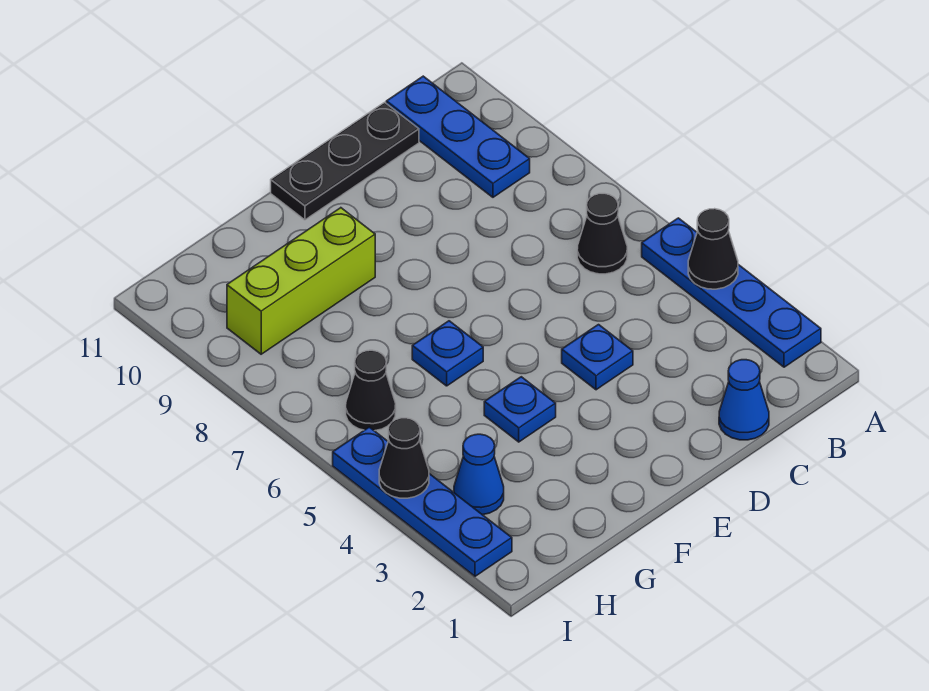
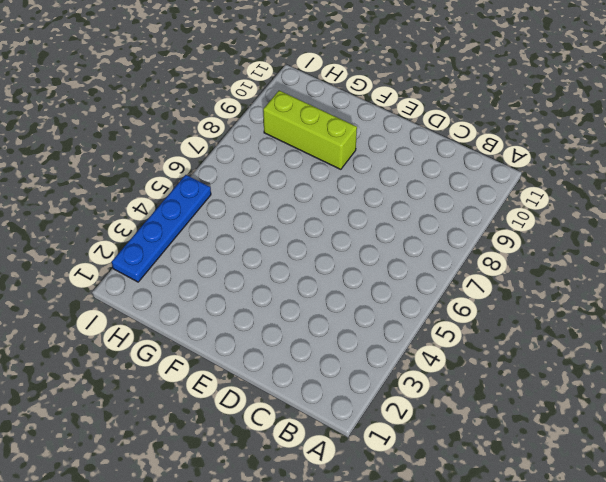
none -> blue plate A2:A5 level 1
none -> black cone B6 level 1
none -> blue plate B9:B11 level 1

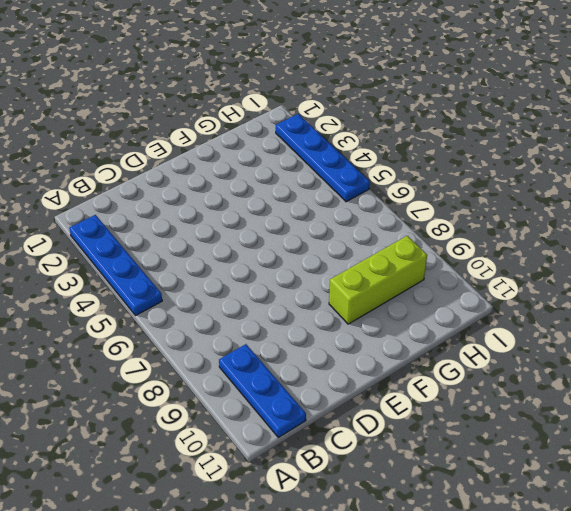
none -> black cone B6 level 1
none -> blue cone C1 level 1
none -> black plate C11:E11 level 1

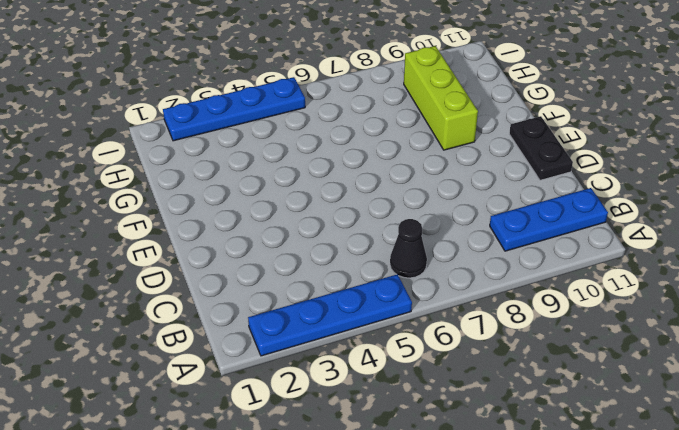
black plate D11:E11 level 1 -> black plate C11:E11 level 1
none -> blue cone C1 level 1
none -> blue plate D4 level 1
none -> blue plate F4 level 1

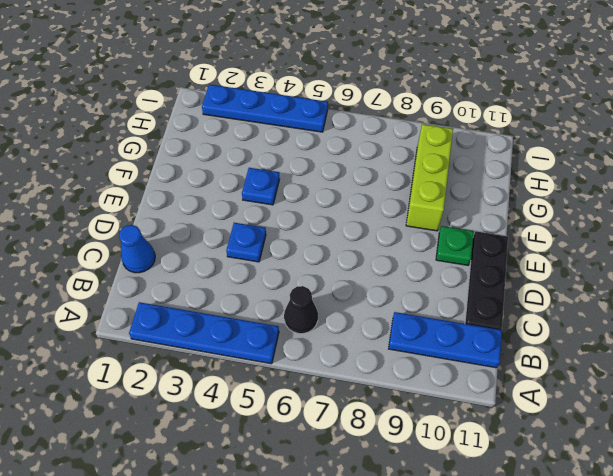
green plate E10 level 1 -> none
none -> blue plate F6 level 1
none -> blue cone H3 level 1
none -> black cone H6 level 1

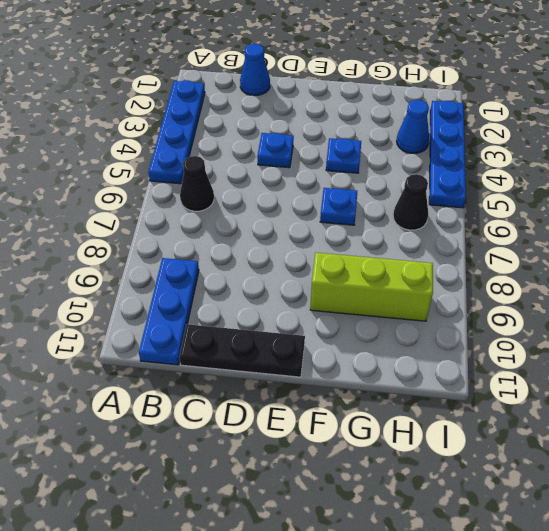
none -> black cone A4 level 2
none -> black cone I4 level 2

